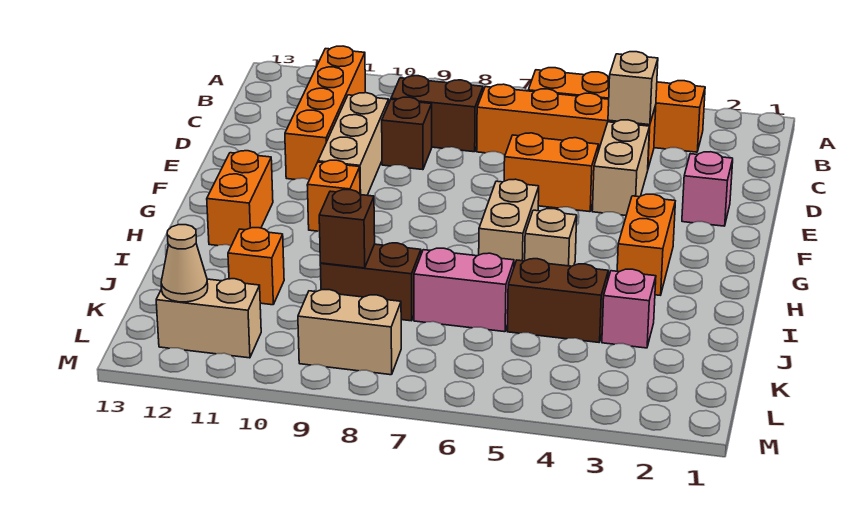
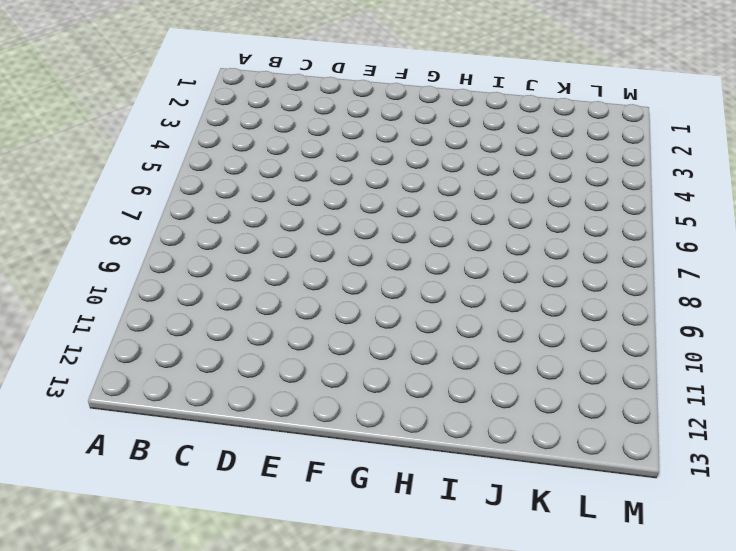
none -> orange brick B3:B6 level 1
none -> orange brick B11:E11 level 1
none -> orange brick C4:C7 level 1

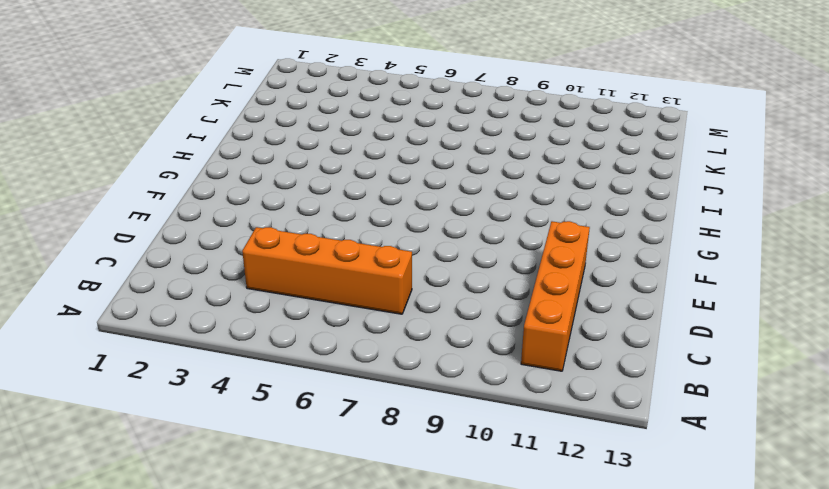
none -> orange brick B3:B6 level 1
none -> brown brick C8:C9 level 1
none -> tan brick D4:E4 level 1

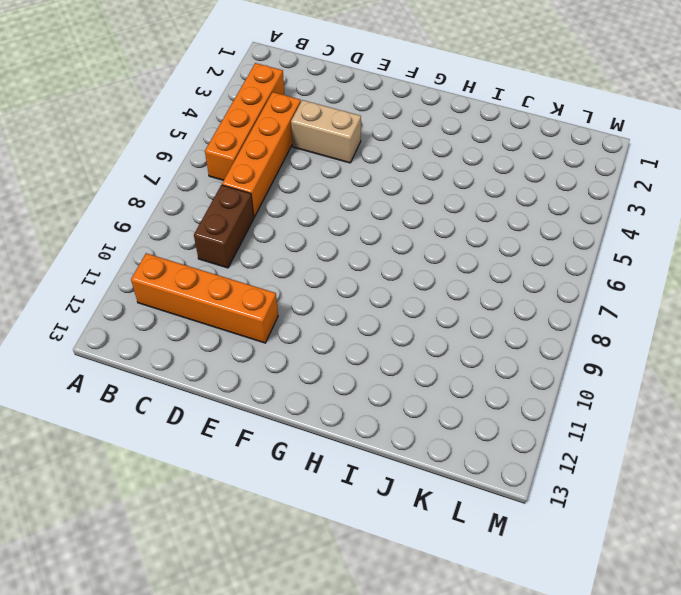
none -> brown brick D9 level 1
none -> tan brick D10:F10 level 1
none -> pink brick E2 level 1

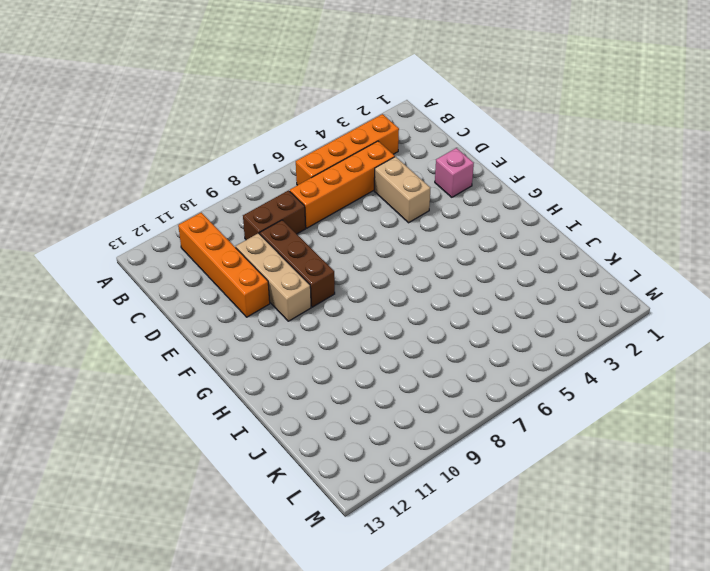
brown brick D9:F9 level 1 -> brown brick D9 level 1
none -> orange brick E5:E6 level 1
none -> orange brick G3:H3 level 1
none -> tan brick G6:H6 level 1

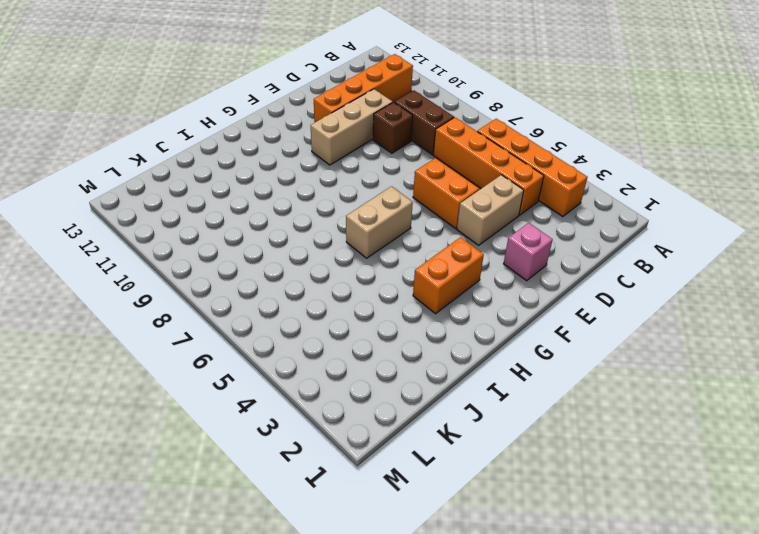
none -> orange brick G10 level 1
none -> orange brick G12:H12 level 1
none -> tan brick H5 level 1

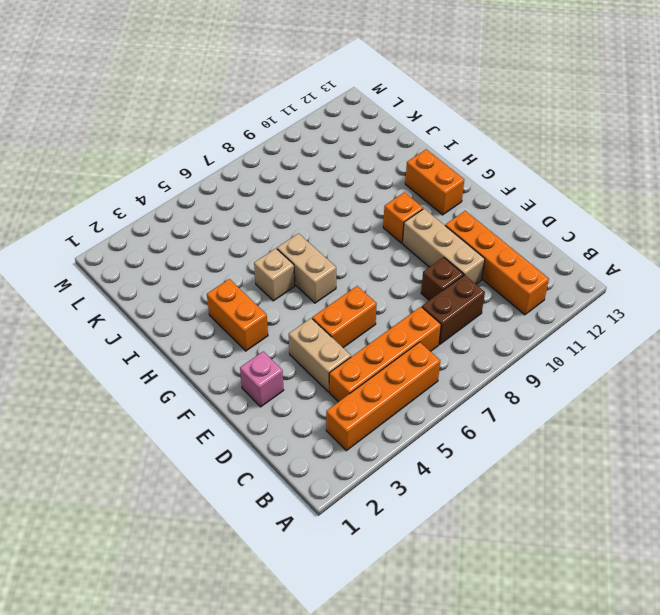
none -> pink brick J3 level 1
none -> brown brick J4:J5 level 1
none -> pink brick J6:J7 level 1

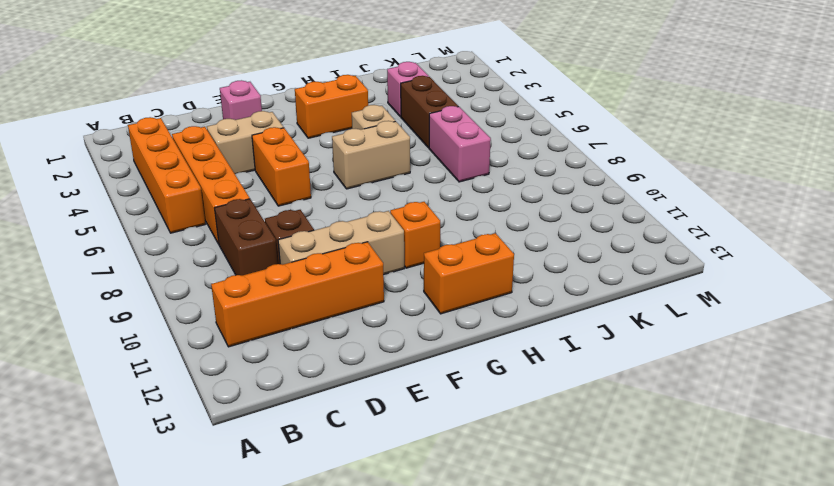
none -> brown brick J8:J9 level 1
none -> orange brick J11 level 1
none -> tan brick L8:L9 level 1

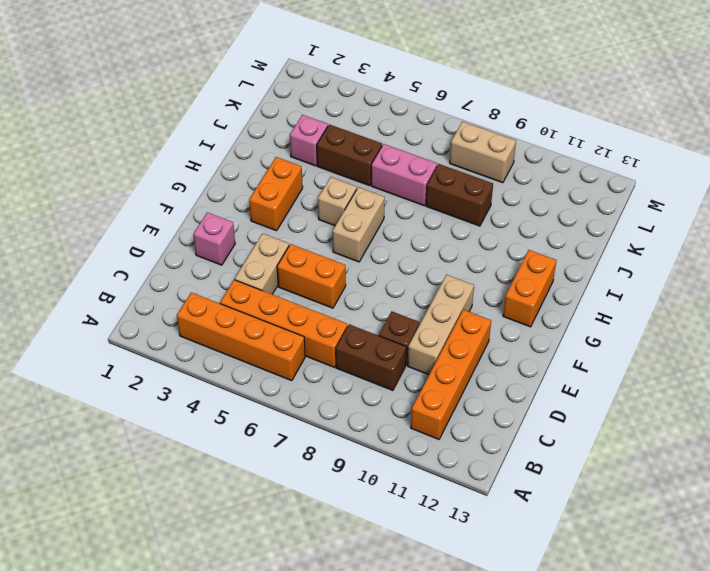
none -> orange brick G10 level 1
none -> orange brick J11 level 1
none -> tan brick L11:L12 level 1

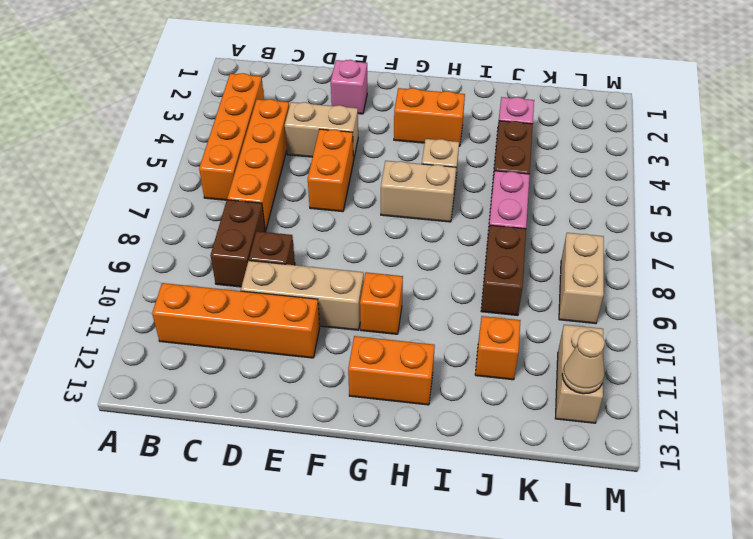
none -> tan brick C4 level 2
none -> brown brick J9 level 2

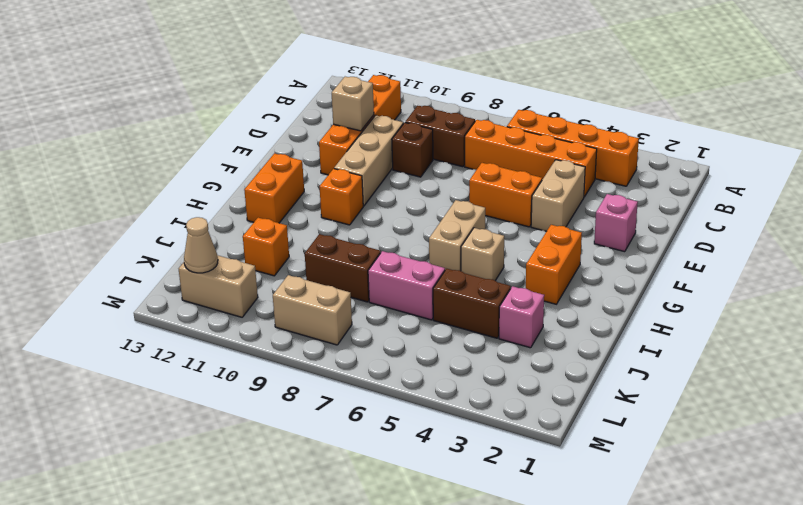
tan brick D11 level 2 -> tan brick C4 level 2
none -> brown brick J9 level 2

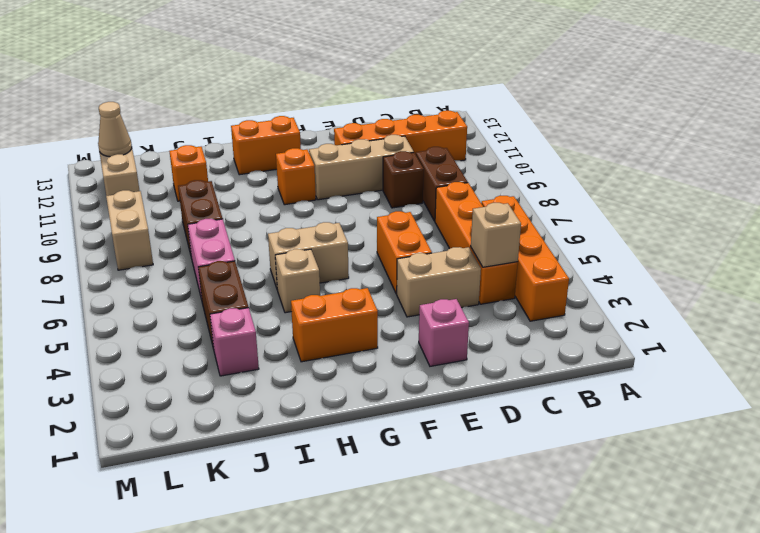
none -> brown brick J9 level 2

